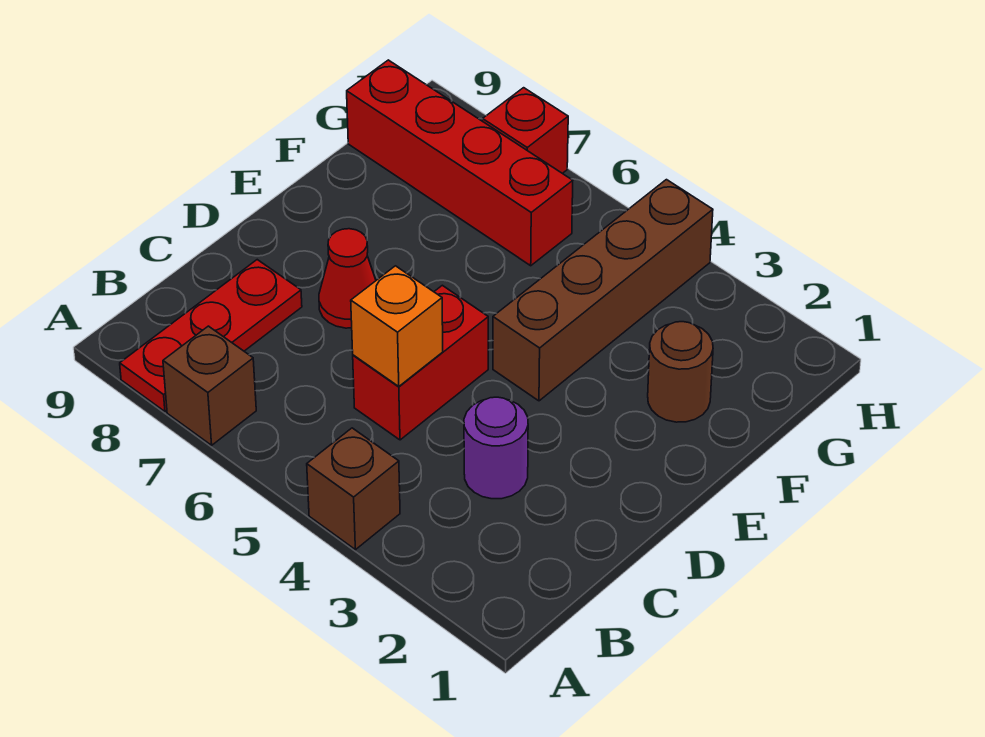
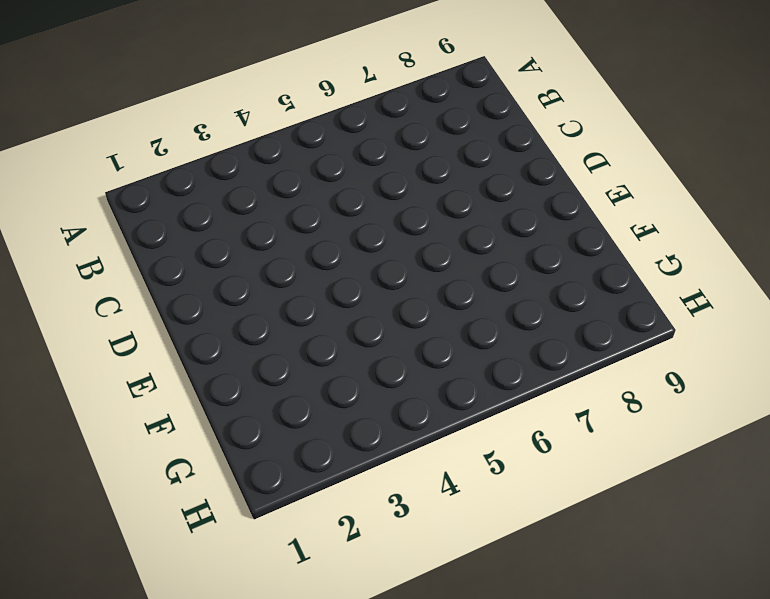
none -> brown brick A4 level 1
none -> brown brick A7 level 1

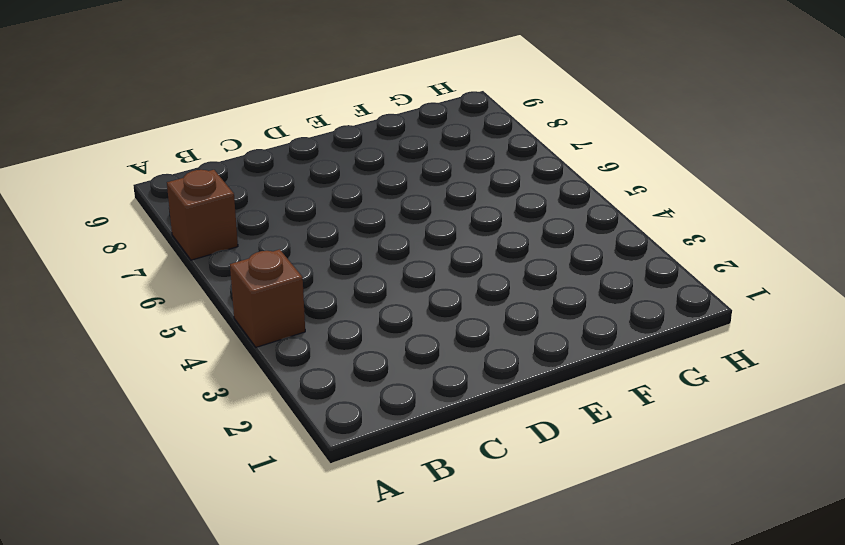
none -> red plate A8:C8 level 1
none -> purple round brick C3 level 1

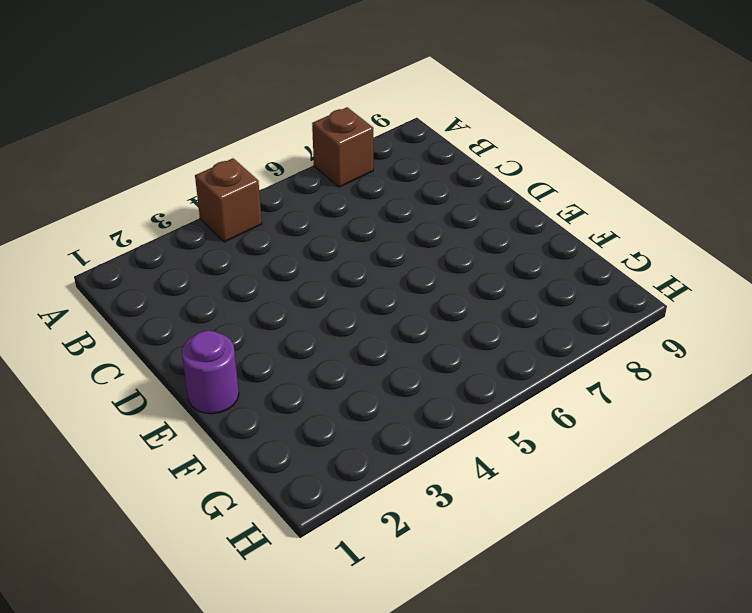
purple round brick E1 level 1 -> purple round brick C3 level 1
none -> red plate A8:C8 level 1
none -> red brick C5:D5 level 1

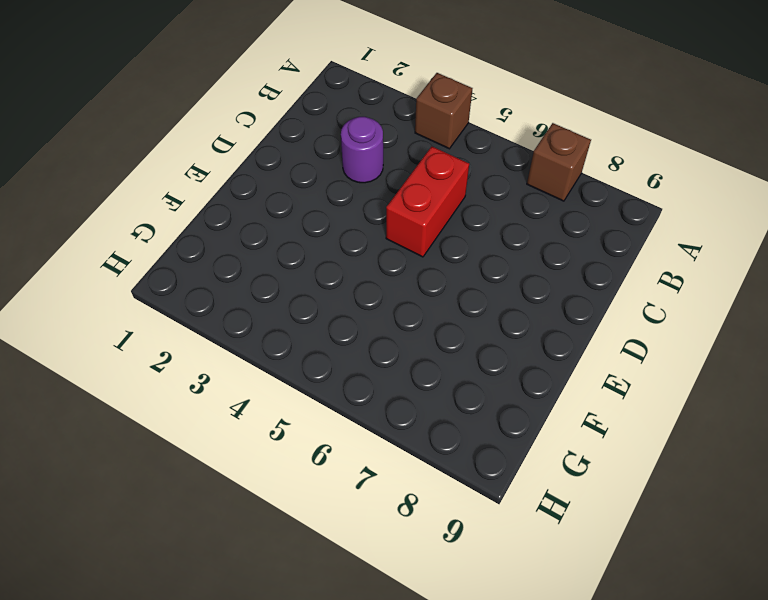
none -> red plate A8:C8 level 1
none -> red cone D7 level 1

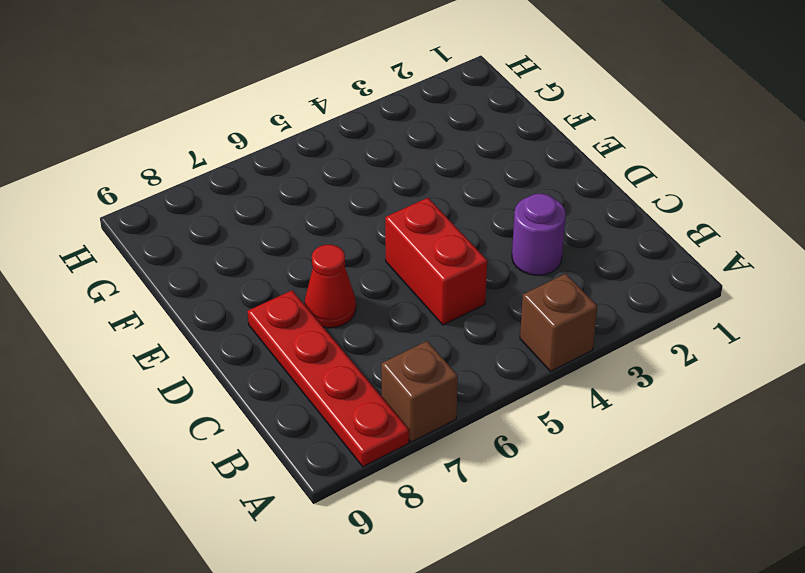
red plate A8:D8 level 1 -> red plate A8:C8 level 1
none -> brown brick E4:H4 level 1
none -> brown round brick F2 level 1

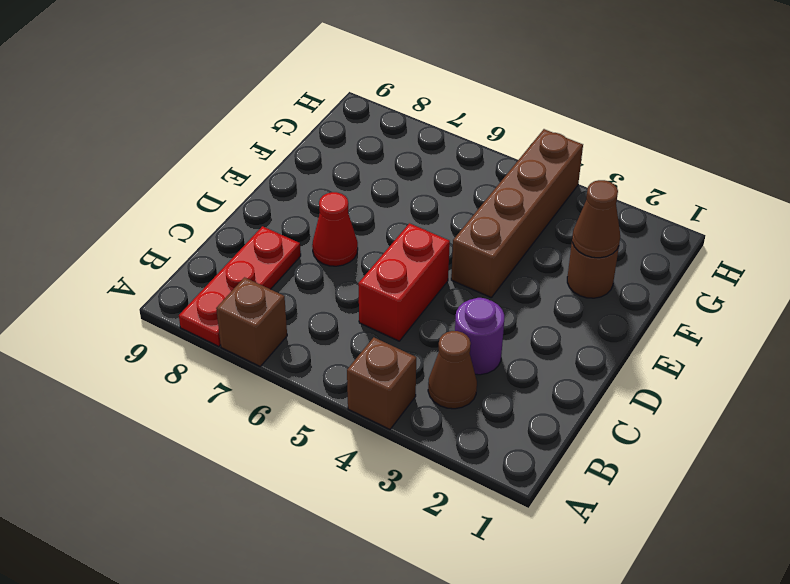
brown cone B3 level 1 -> none
brown cone F2 level 2 -> none
none -> red brick G6:G9 level 1
none -> red brick H7 level 1

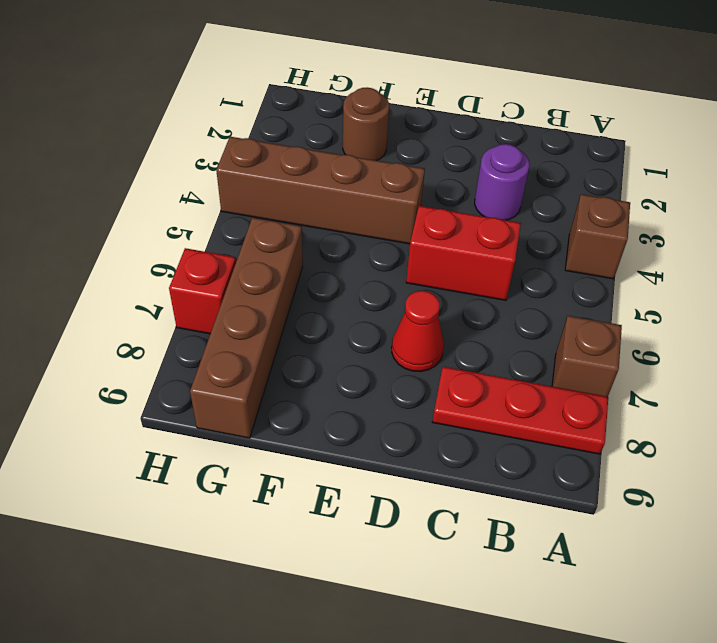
brown brick G6:G9 level 1 -> red brick G6:G9 level 1
none -> orange brick C5 level 2

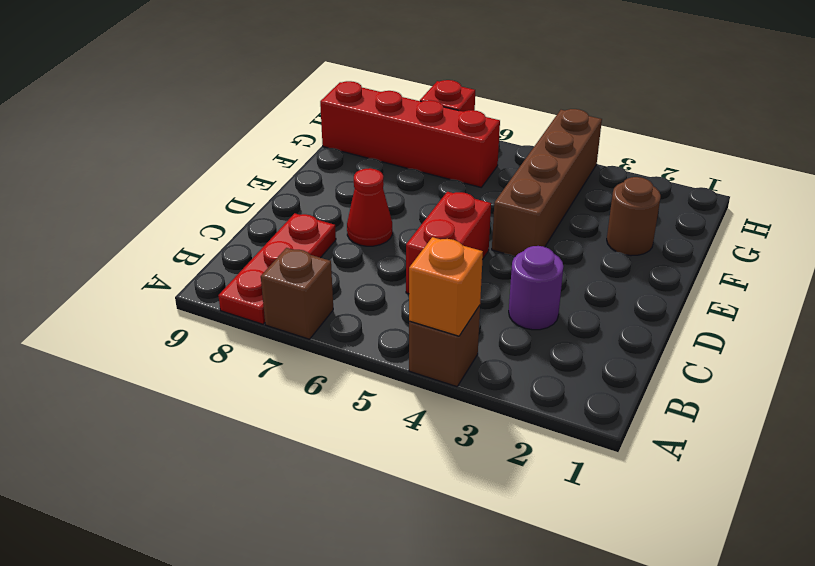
orange brick A4 level 2 -> orange brick C5 level 2

